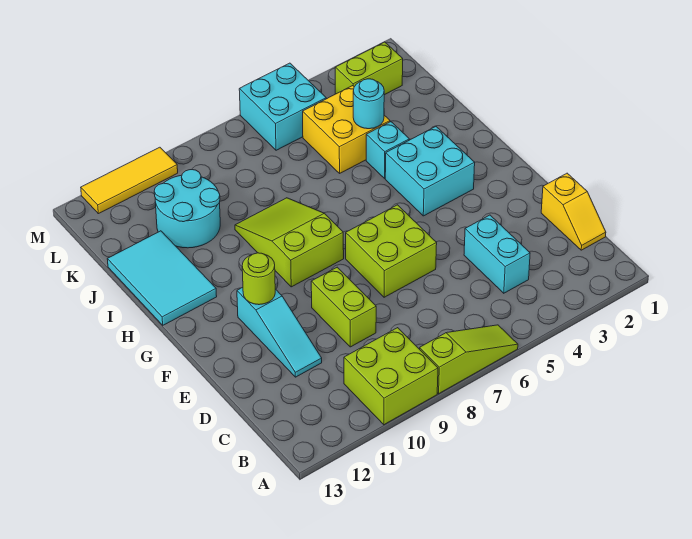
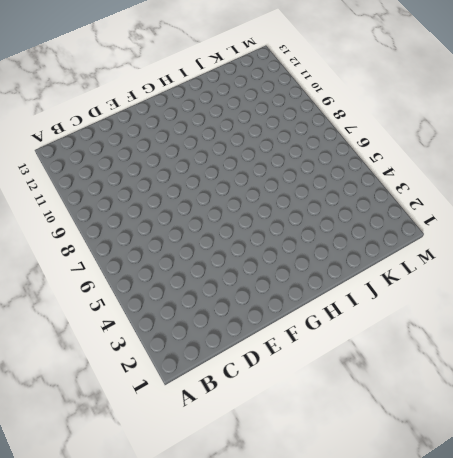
none -> lime slope A6:A8 level 1 top 8
none -> lime brick A9:B10 level 1
none -> yellow slope C1:D1 level 1 top D

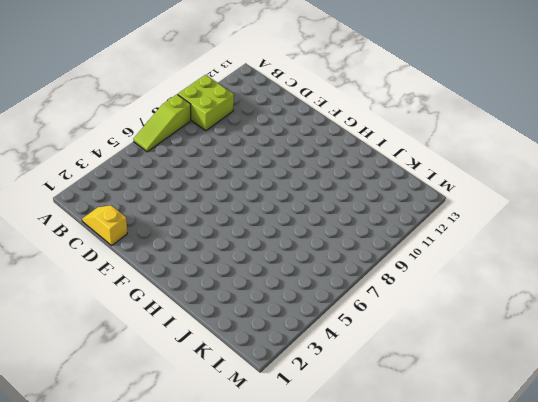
none -> cyan brick C4:D4 level 1
none -> lime brick D9:E9 level 1
none -> cyan slope D11:F11 level 1 top F

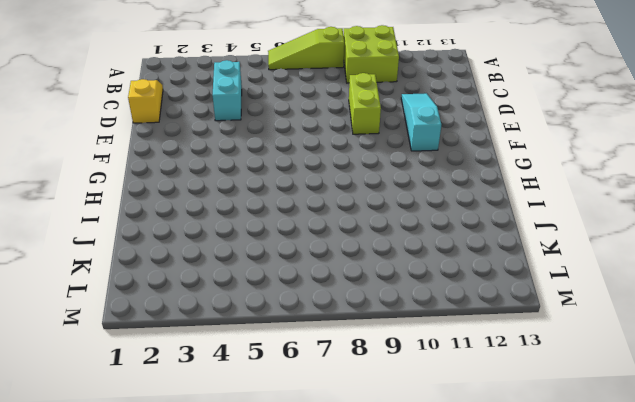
none -> lime brick E6:F7 level 1
none -> cyan brick G3:H4 level 1
none -> lime slope G8:I9 level 1 top G

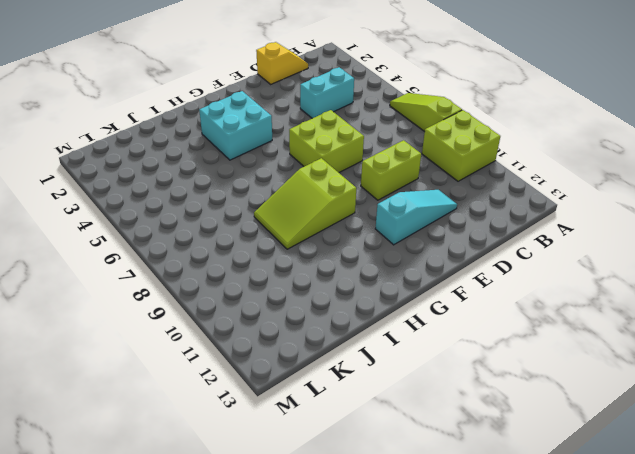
none -> cyan tile H12:J13 level 1
none -> cyan brick I4 level 1
none -> yellow brick J4:K5 level 1

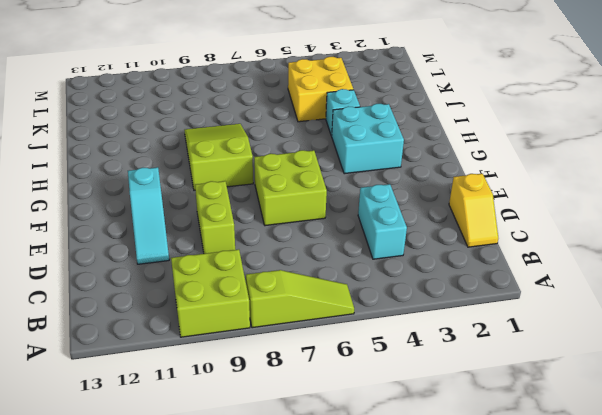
none -> cyan tile H12:J13 level 1
none -> cyan round brick J10:K11 level 1
none -> lime brick L2:L3 level 1

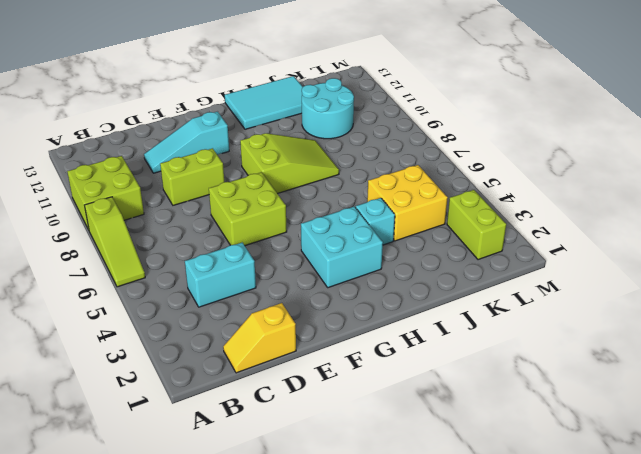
none -> cyan brick L5:M6 level 1
none -> yellow tile M10:M12 level 1
none -> lime round brick F11 level 2

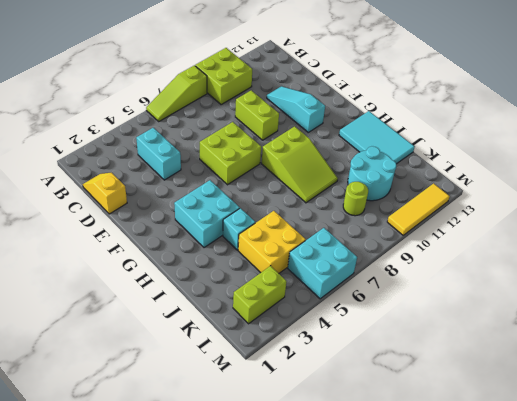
lime round brick K9 level 1 -> lime round brick F11 level 2
none -> cyan round brick J4 level 2

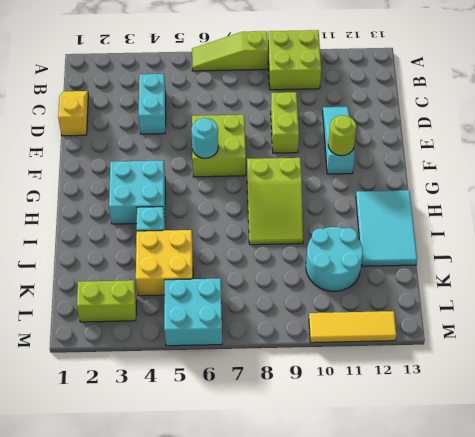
cyan round brick F6 level 2 -> cyan round brick J4 level 2

